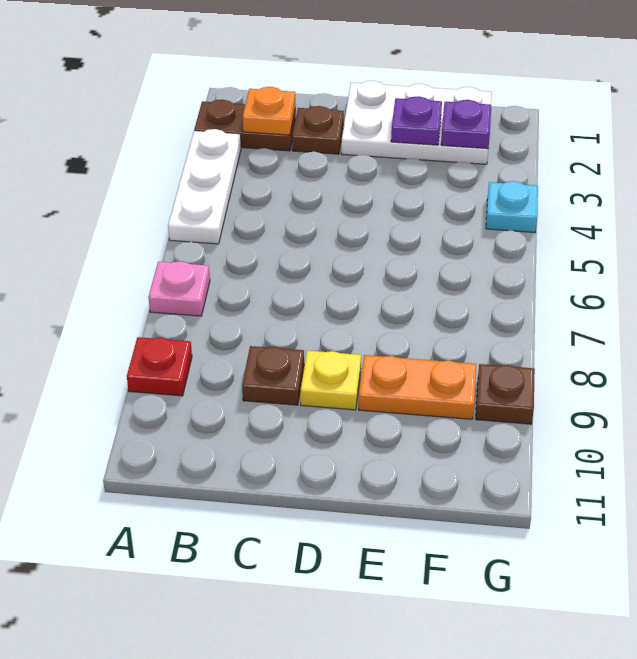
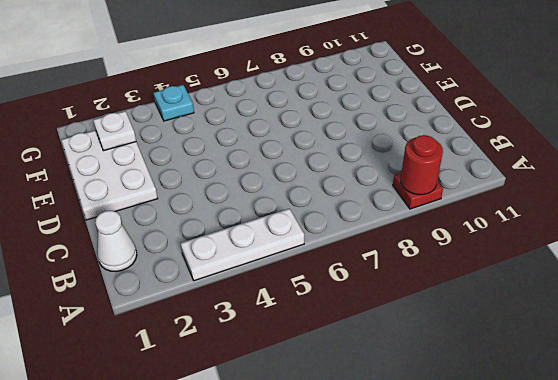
red round brick A9 level 2 -> none
white cone B1 level 1 -> none
white plate F2 level 2 -> purple plate F2 level 2
none -> brown plate A2:B2 level 1
none -> pink plate A7 level 1
none -> brown plate C2 level 1

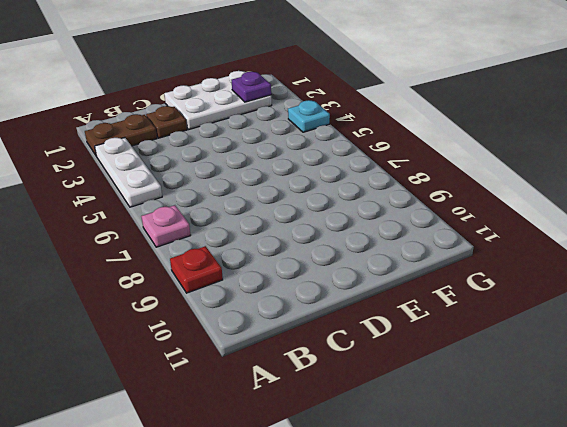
none -> brown plate C9 level 1
none -> yellow plate D9 level 1
none -> orange plate E9:F9 level 1

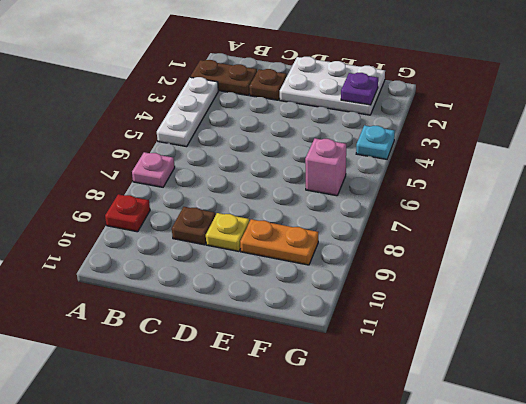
pink brick F6 level 1 -> none
none -> brown plate G9 level 1
none -> orange plate B2 level 2
none -> purple plate E2 level 2

